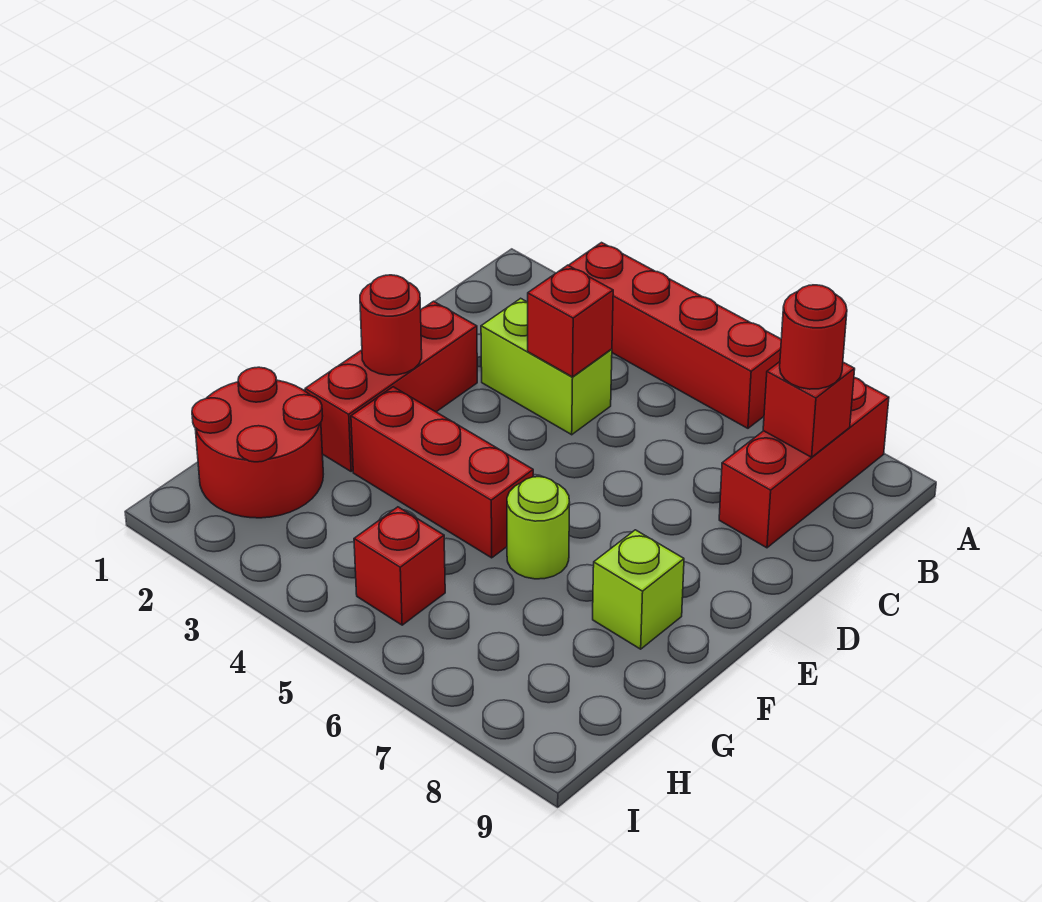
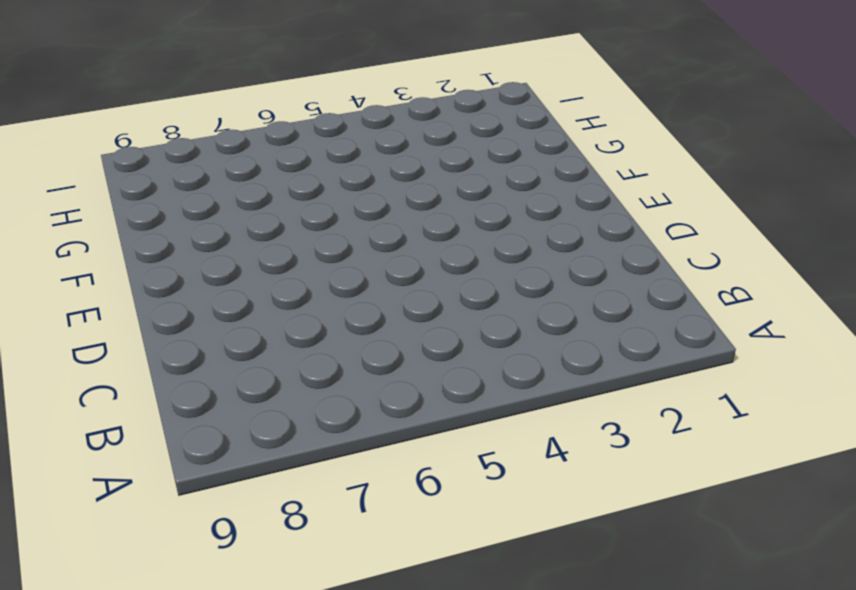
none -> red brick A3:A6 level 1
none -> red brick A8:C8 level 1
none -> lime brick C3:C4 level 1

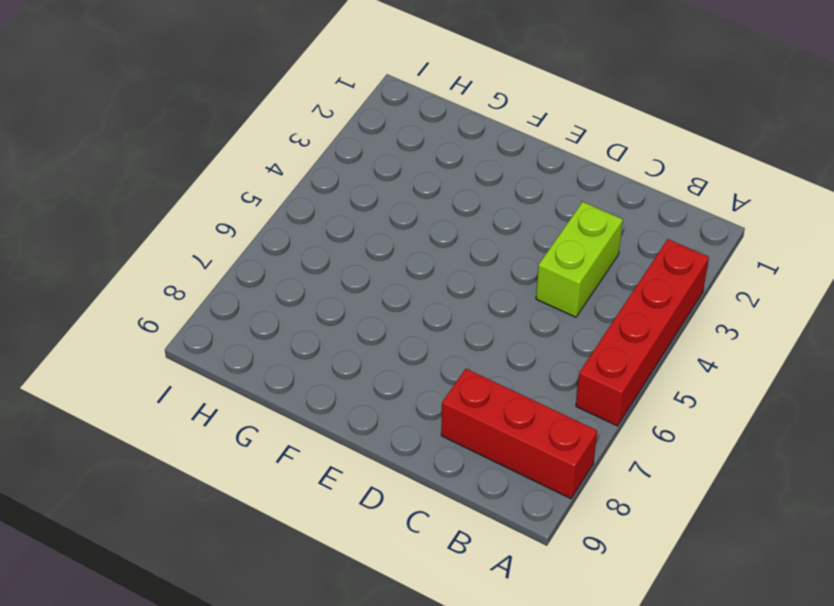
none -> red brick D2:F2 level 1
none -> red brick F3:F5 level 1
none -> lime round brick F6 level 1

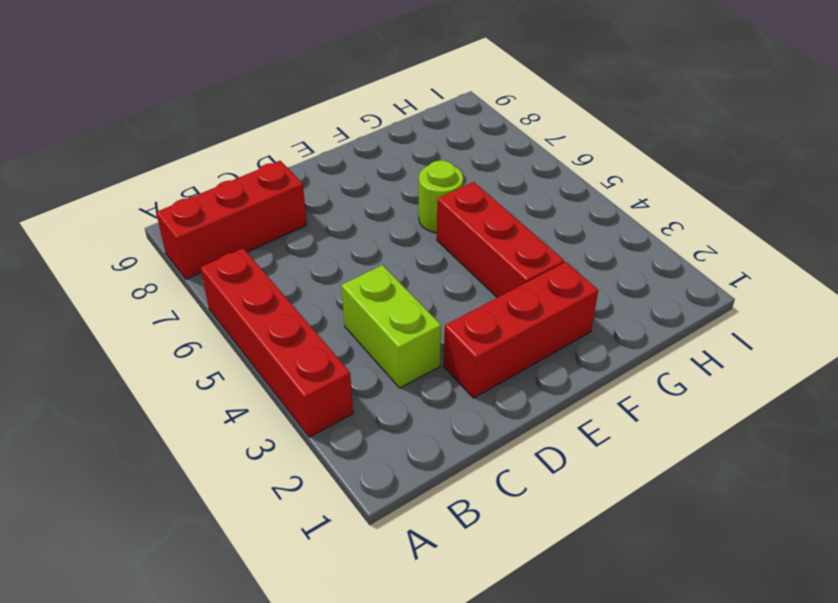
none -> lime brick F8 level 1
none -> red round brick G1:H2 level 1
none -> red brick H5 level 1

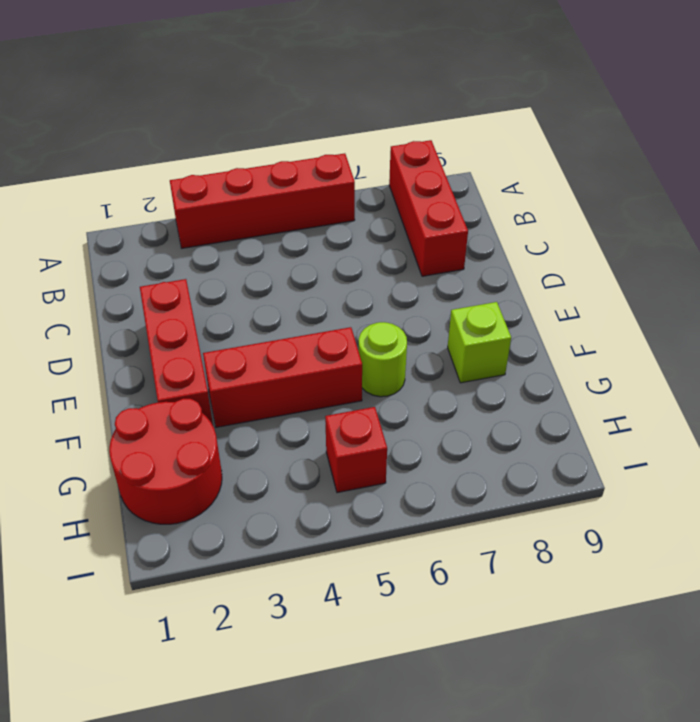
none -> lime brick C3:C4 level 1
none -> red brick B8 level 2
none -> red brick C4 level 2

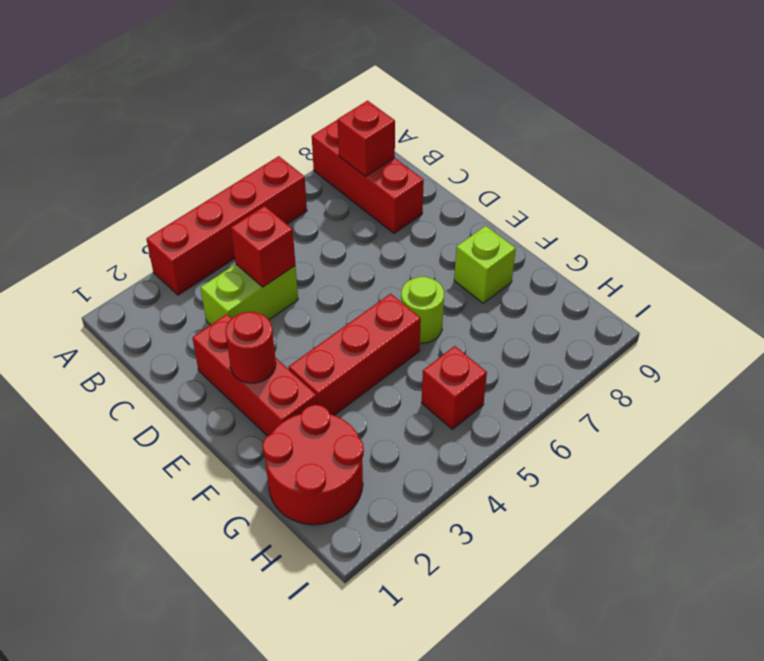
none -> red round brick B8 level 3

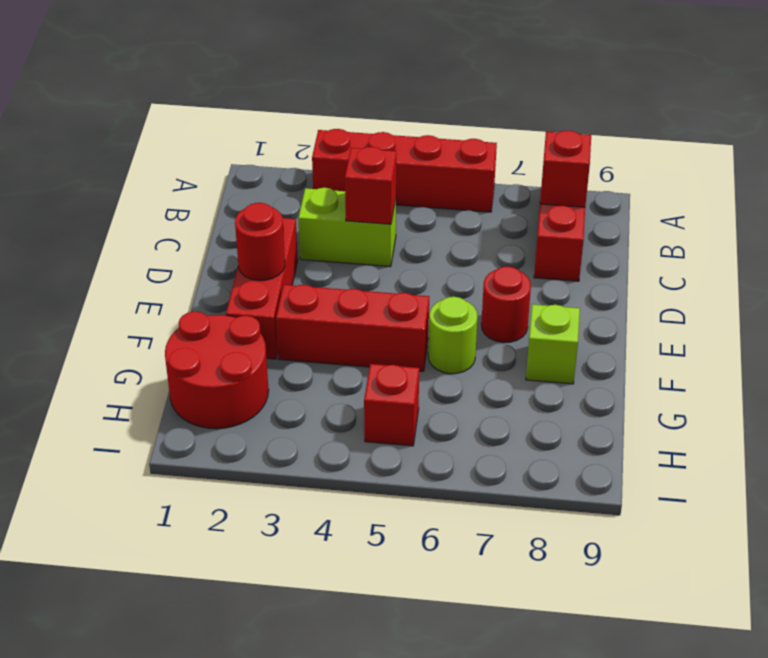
red round brick E7 level 1 -> red round brick B8 level 3

